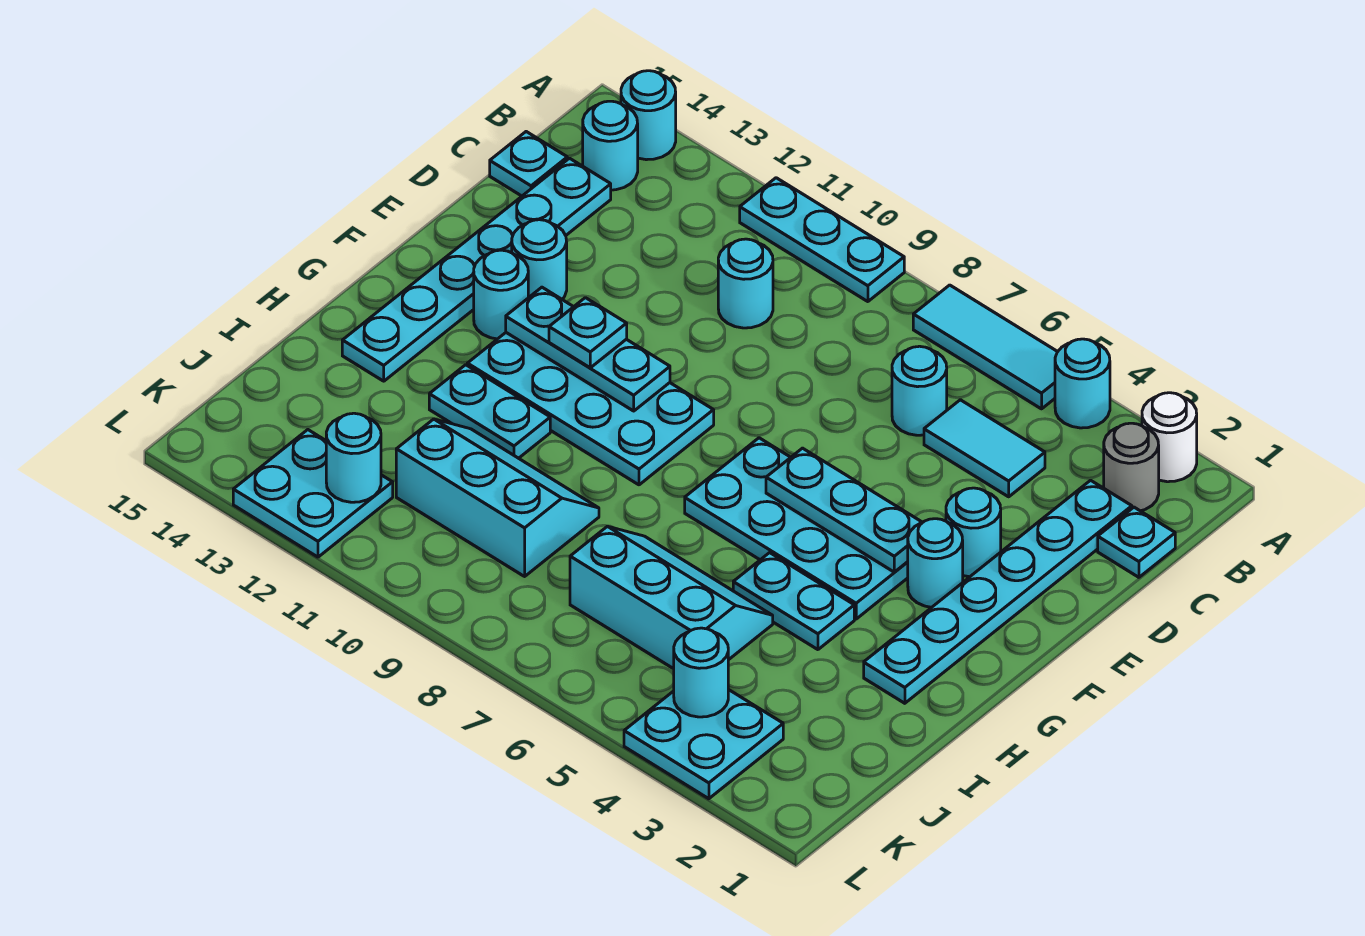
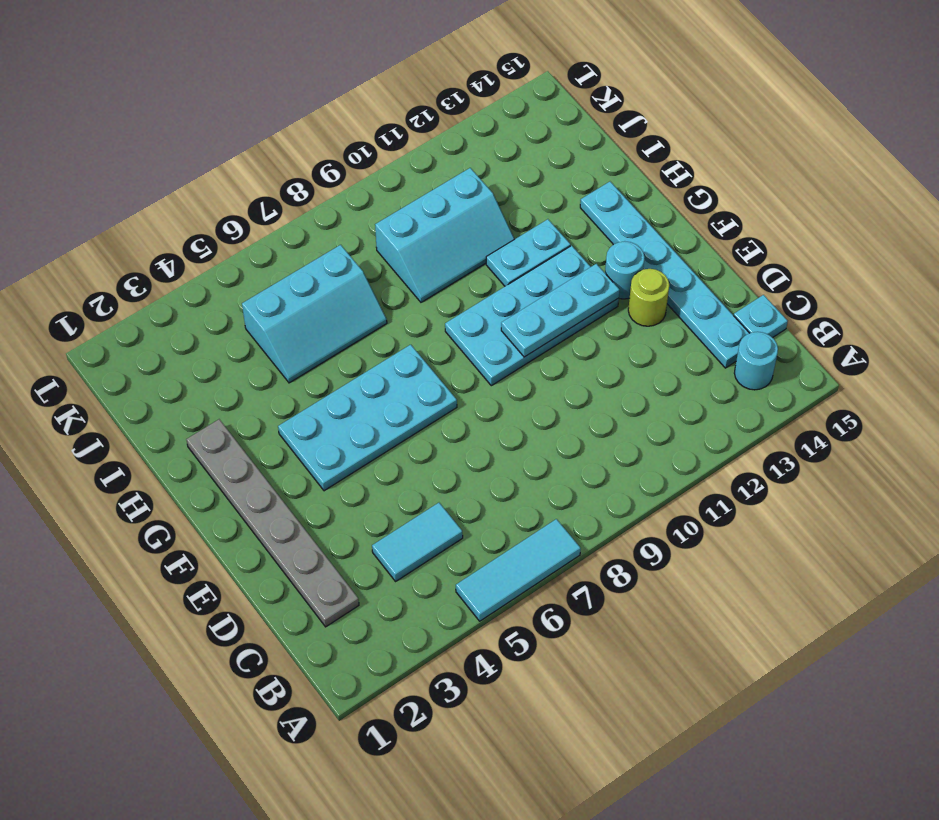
grey plate C2:H2 level 1 -> cyan plate C2:H2 level 1
lime round brick E13 level 1 -> cyan round brick E13 level 1
none -> white round brick A2 level 1
none -> cyan round brick A4 level 1
none -> cyan plate A9:A11 level 1
none -> cyan round brick A14 level 1

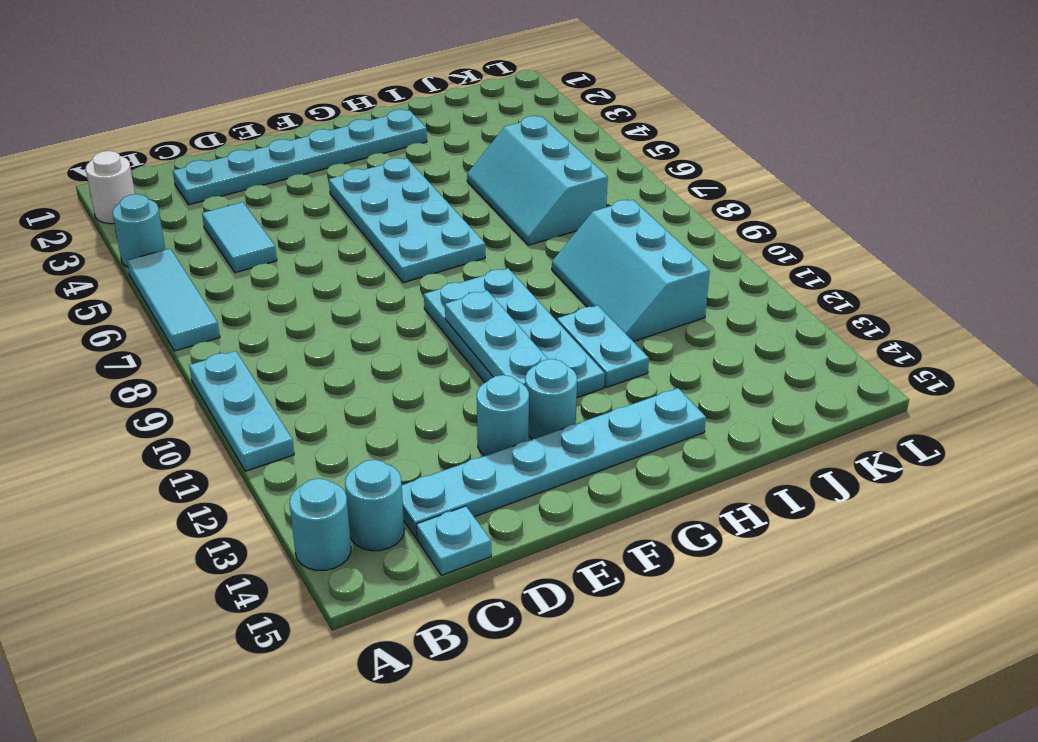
none -> grey round brick B2 level 1
none -> cyan plate C1 level 1
none -> cyan round brick C6 level 1
none -> cyan round brick C10 level 1

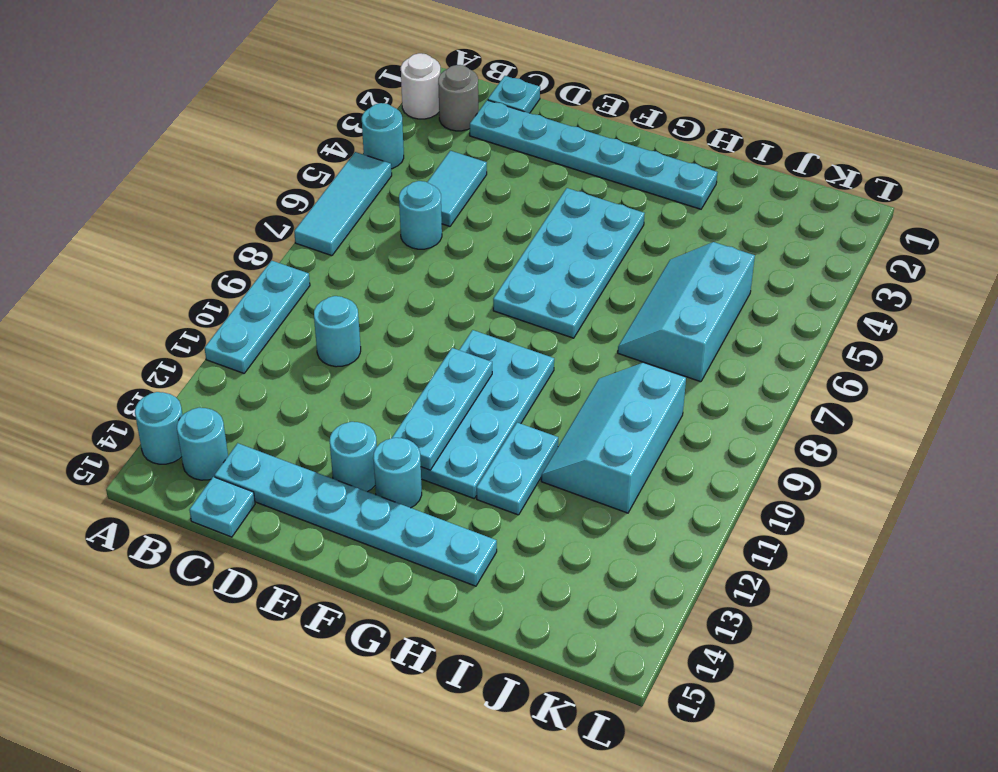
none -> cyan round brick E3 level 1
none -> cyan round brick F3 level 1
none -> cyan plate H4:H5 level 1
none -> cyan plate K3:L4 level 1

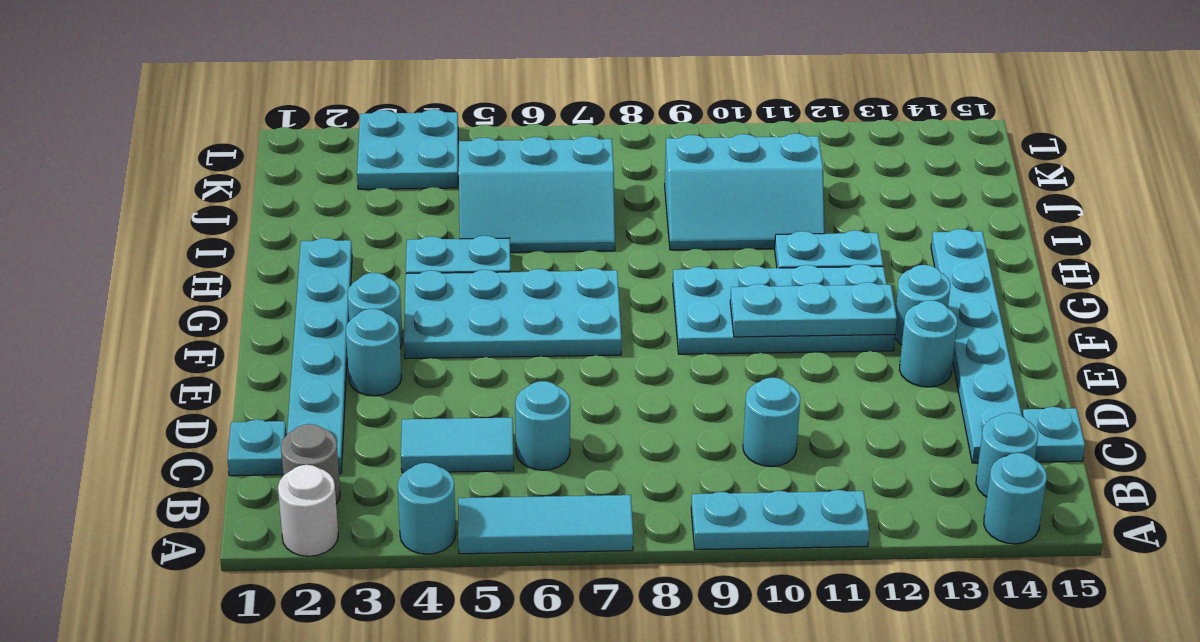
none -> cyan plate K12:L13 level 1
none -> cyan plate F4:F6 level 2
none -> cyan round brick K4 level 2
none -> cyan round brick K12 level 2

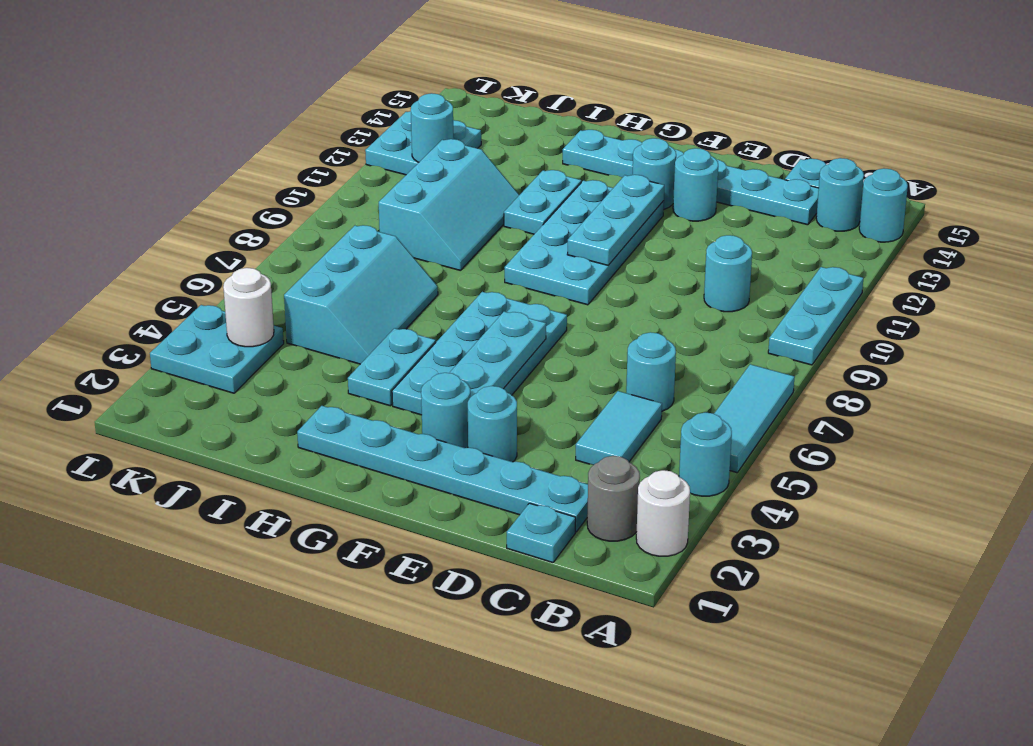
white round brick K4 level 2 -> cyan round brick K4 level 2
none -> cyan plate F11 level 3

